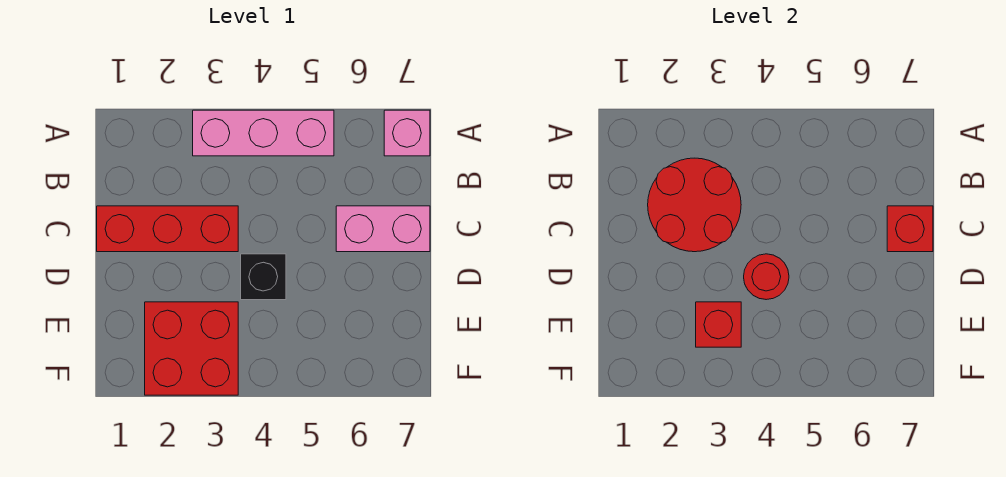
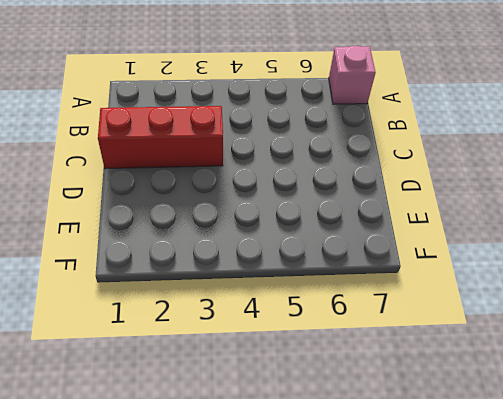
none -> pink brick A3:A5 level 1
none -> pink brick C6:C7 level 1

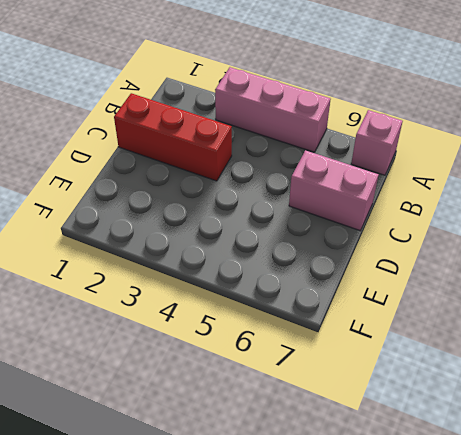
none -> black brick D4 level 1
none -> red brick E2:F3 level 1

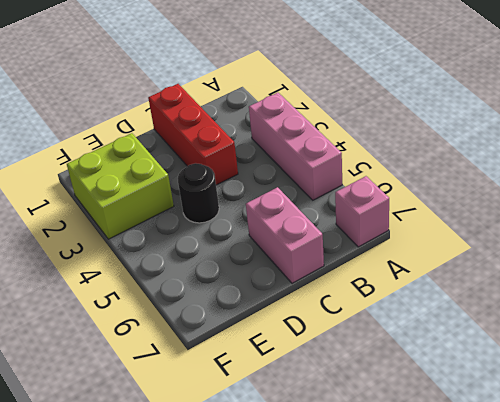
black round brick D4 level 1 -> black brick D4 level 1
lime brick E2:F3 level 1 -> red brick E2:F3 level 1
none -> red round brick B2:C3 level 2
none -> red brick C7 level 2

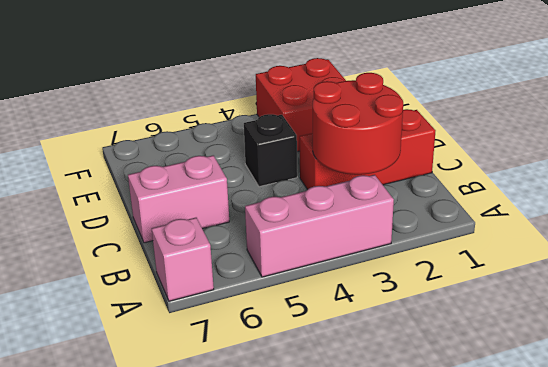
none -> red brick C7 level 2
none -> red round brick D4 level 2

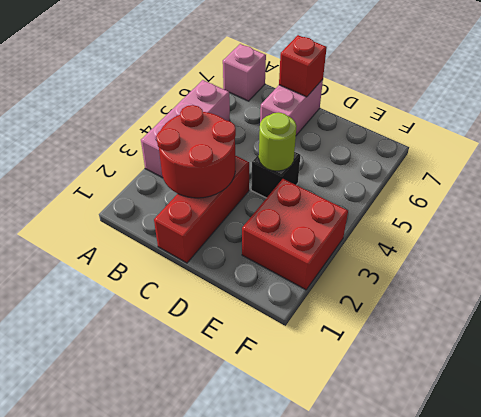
lime round brick D4 level 2 -> red round brick D4 level 2
none -> red brick E3 level 2

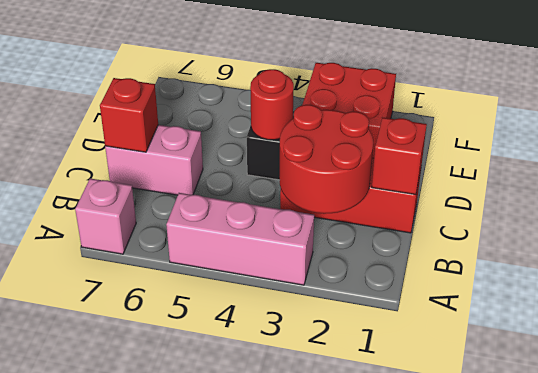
red brick C1 level 2 -> red brick E3 level 2

